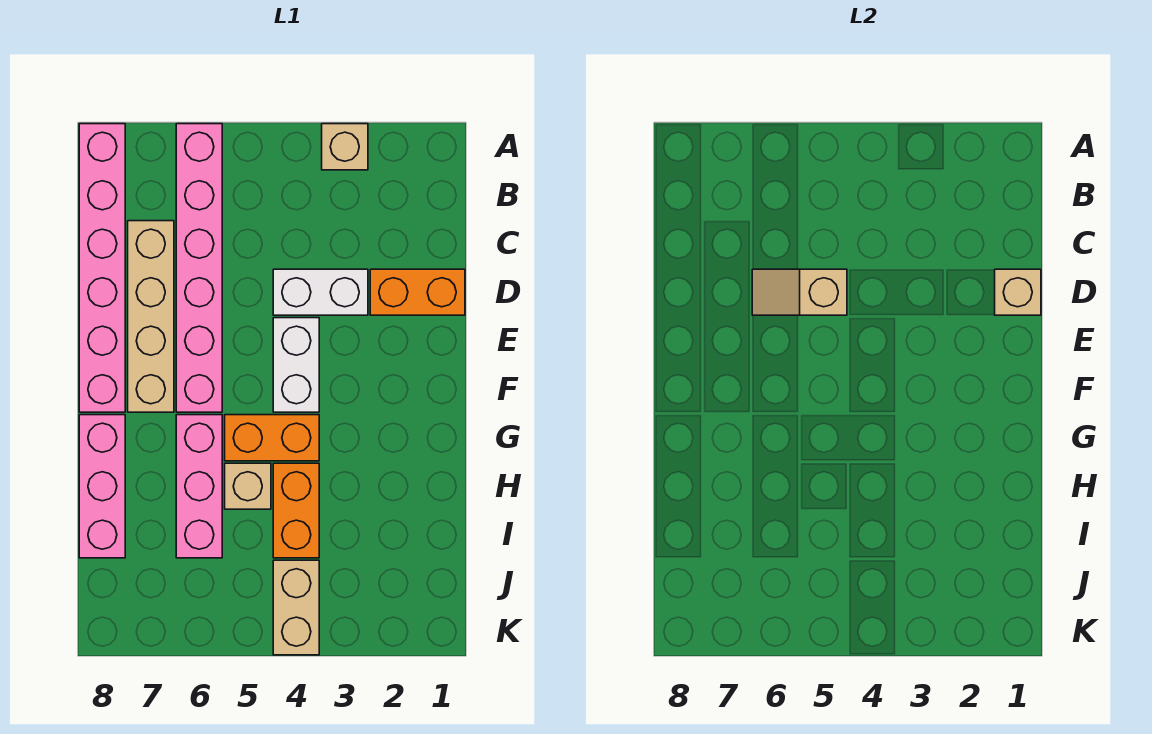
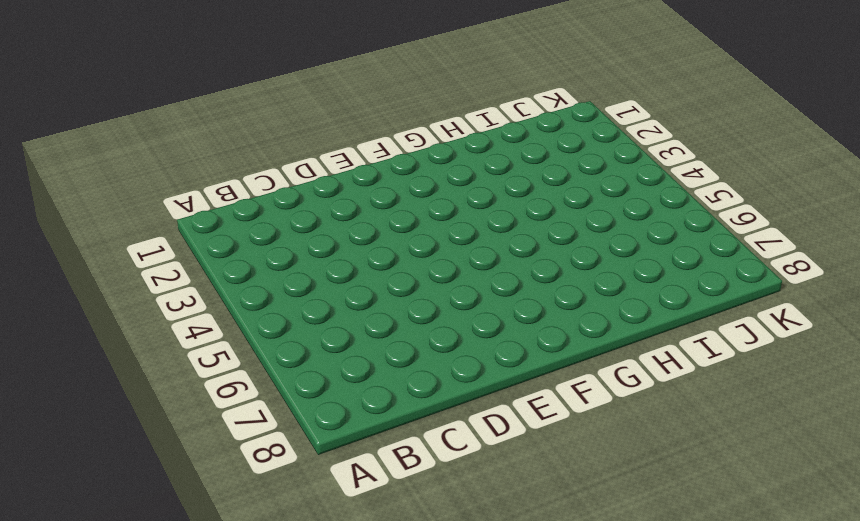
none -> tan brick A3 level 1
none -> pink brick A6:F6 level 1
none -> pink brick A8:F8 level 1

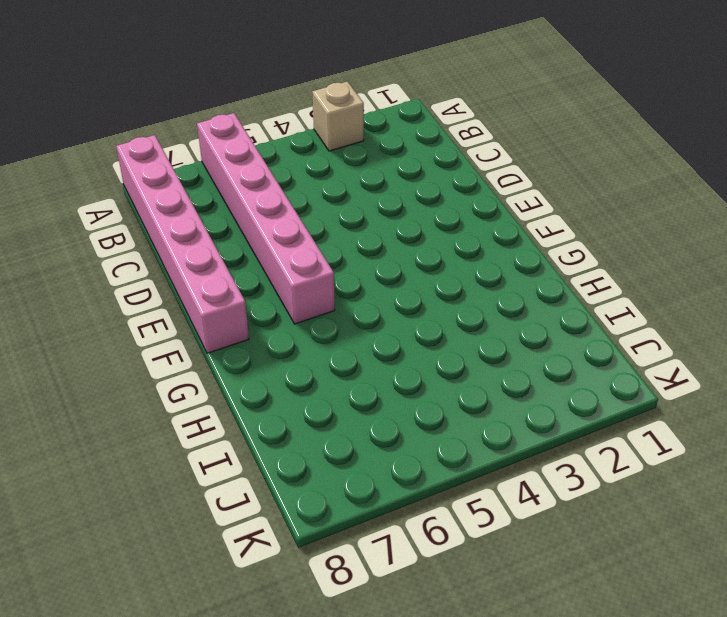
none -> tan brick C7:F7 level 1
none -> orange brick D1:D2 level 1
none -> white brick D3:D4 level 1

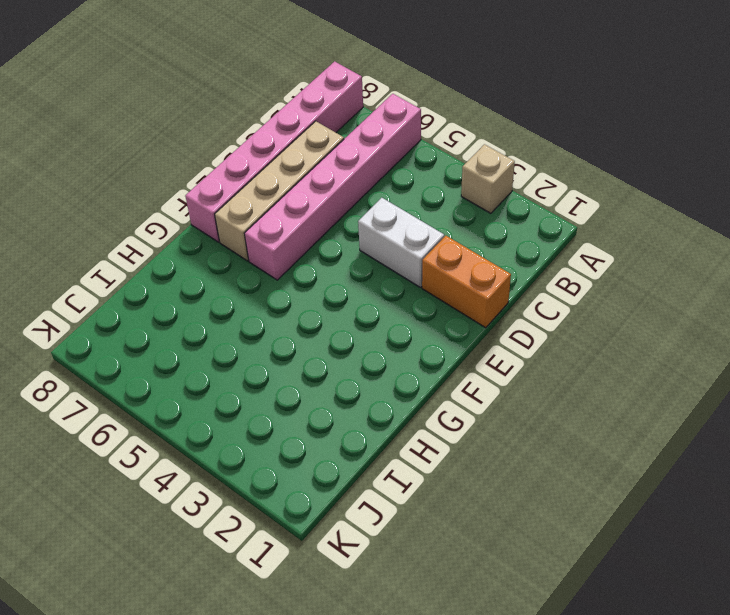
none -> white brick E4:F4 level 1
none -> orange brick G4:G5 level 1
none -> pink brick G6:I6 level 1

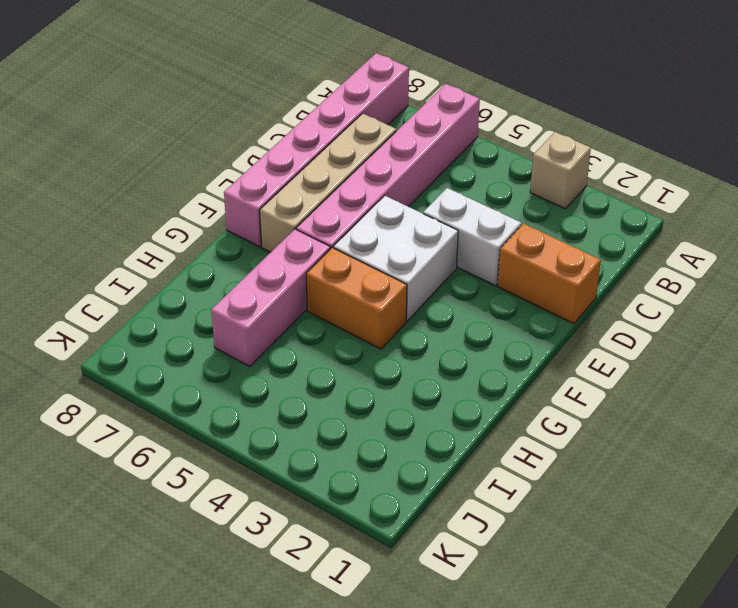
white brick E4:F5 level 1 -> white brick E4:F4 level 1
none -> pink brick G8:I8 level 1
none -> orange brick H4:I4 level 1
none -> tan brick H5 level 1

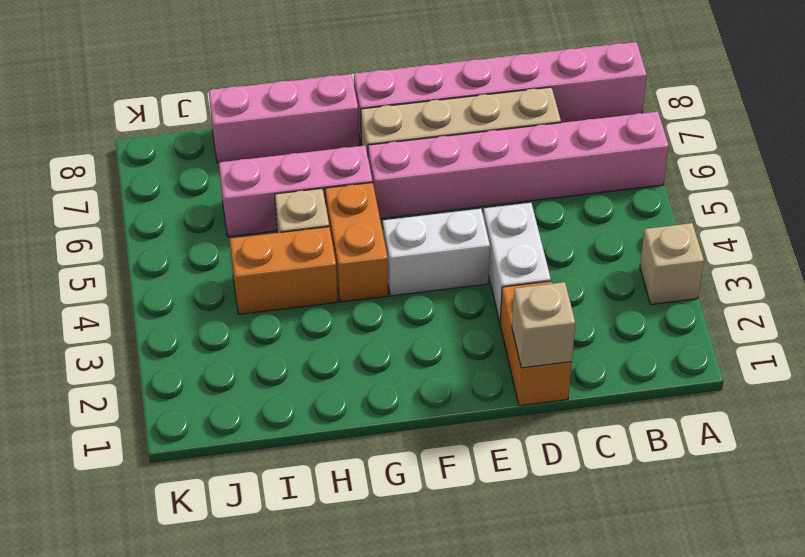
none -> tan brick J4:K4 level 1
none -> tan slope D5:D6 level 2 top 5

